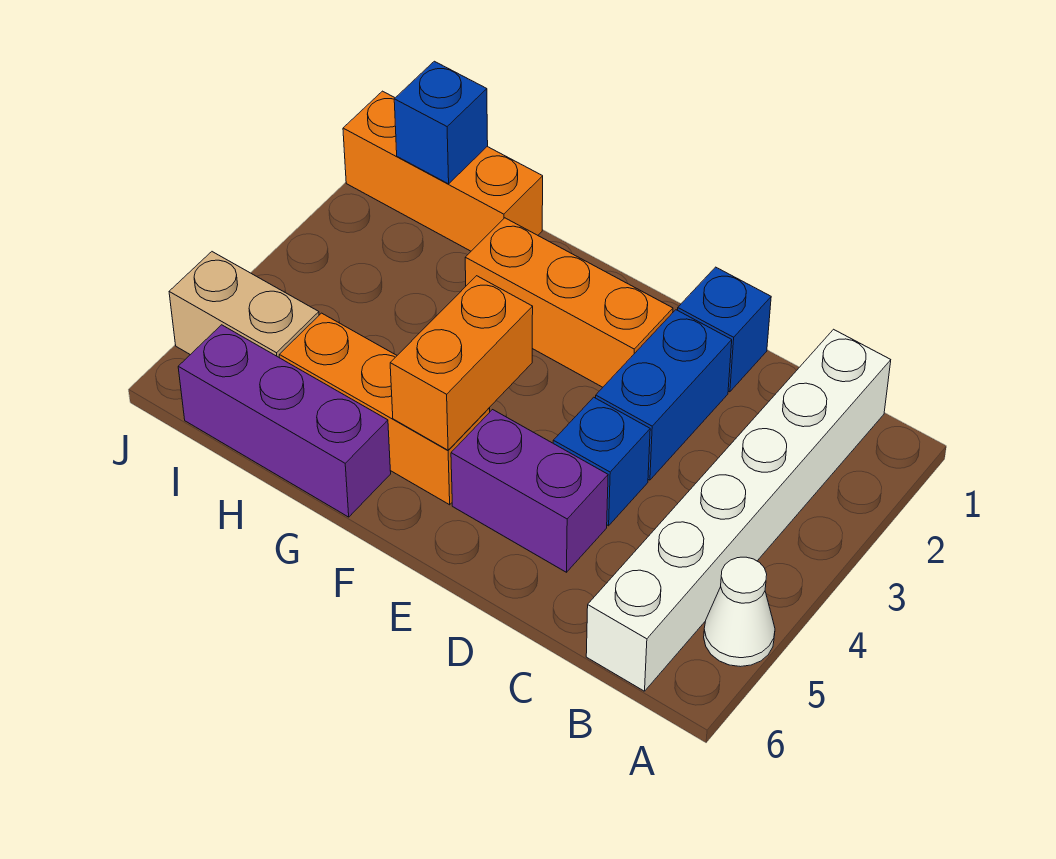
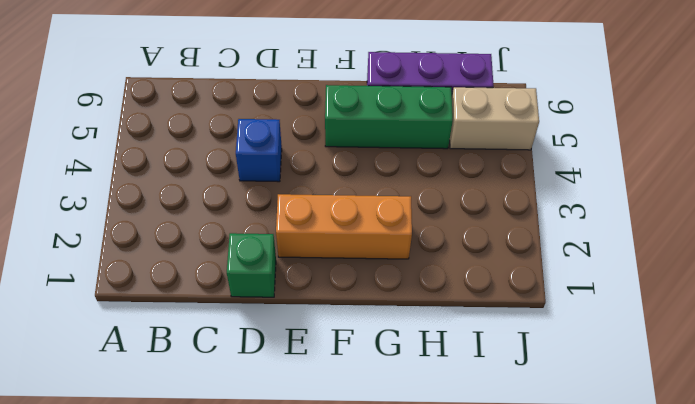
green brick D1 level 1 -> blue brick D1 level 1
green brick F5:H5 level 1 -> orange brick F5:H5 level 1
none -> white cone A5 level 1
none -> white brick B1:B6 level 1
none -> blue brick D2:D3 level 1

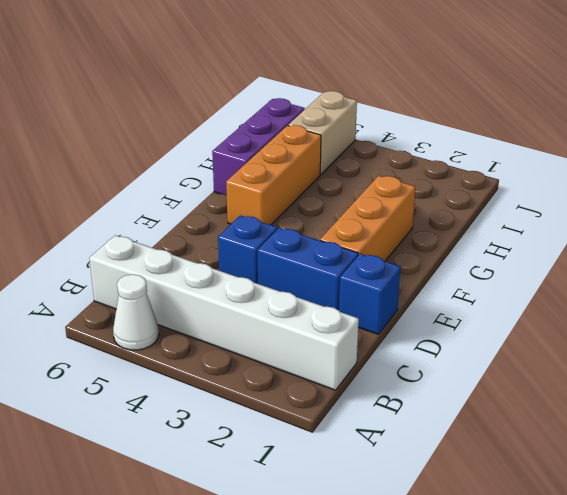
none -> purple brick D5:E5 level 1
none -> orange brick H1:J1 level 1
none -> orange brick F4:F5 level 2

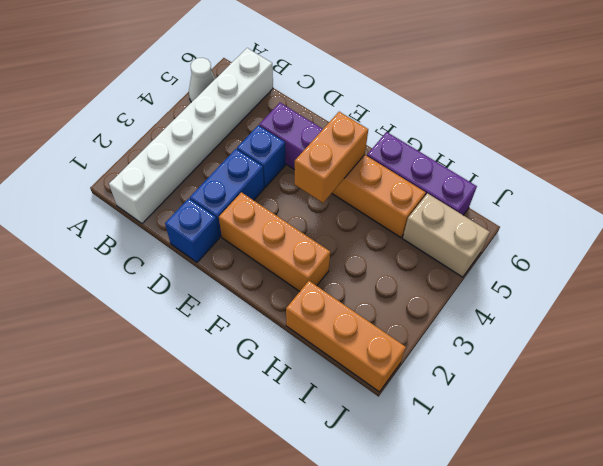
none -> blue brick I1 level 2

